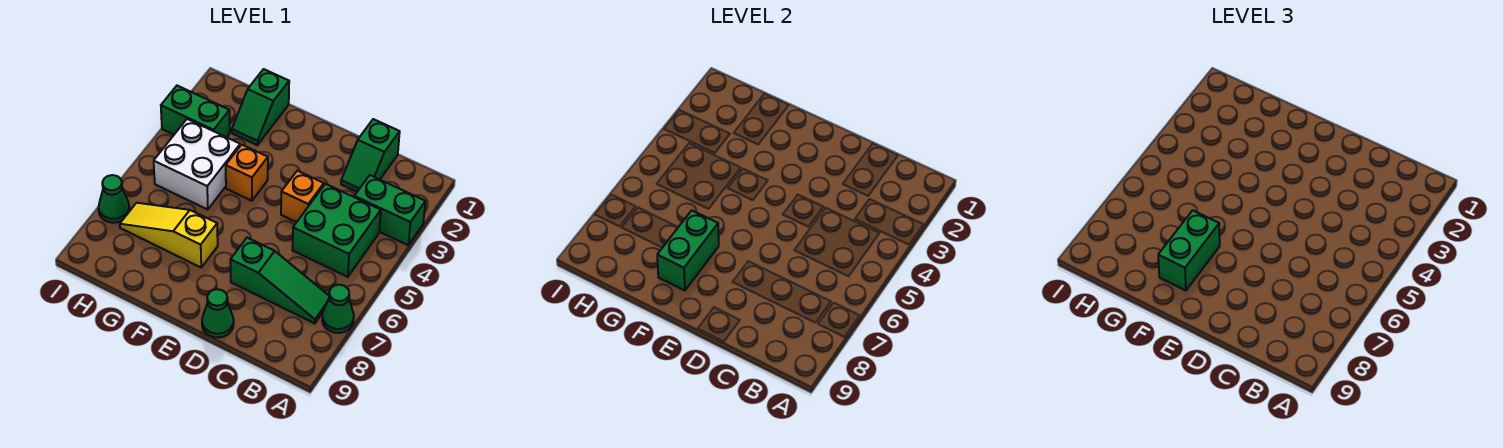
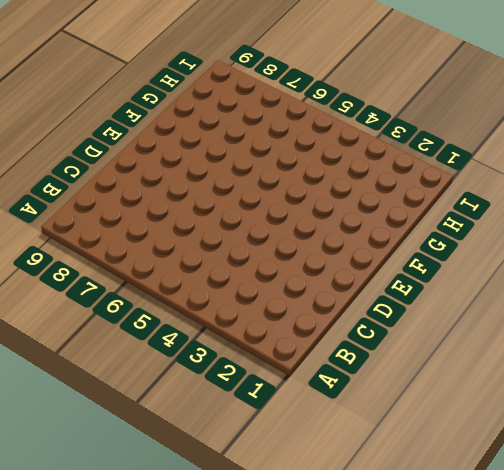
none -> green brick A3:B3 level 1
none -> green cone A7 level 1
none -> green brick B4:C5 level 1

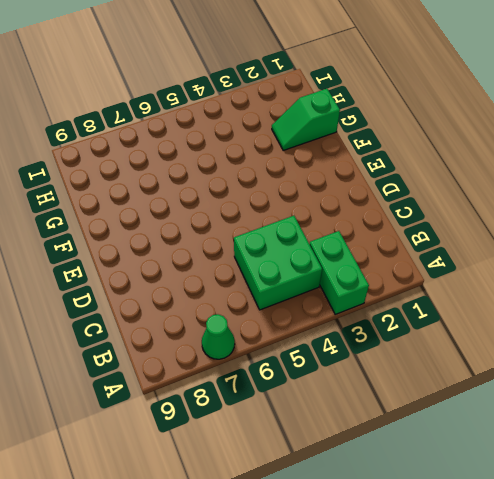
none -> green slope B7:D7 level 1 top D
none -> green slope C1:C2 level 1 top 1
none -> orange brick D4 level 1

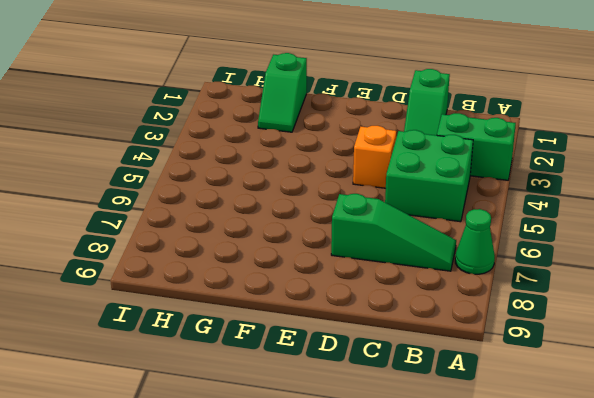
none -> green cone D9 level 1
none -> orange brick F4 level 1
none -> yellow slope F7:H7 level 1 top F

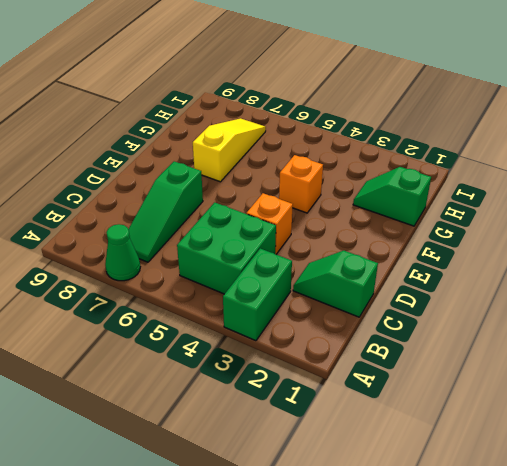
none -> green cone D9 level 1
none -> white brick G4:H5 level 1
none -> green brick H3:I3 level 1

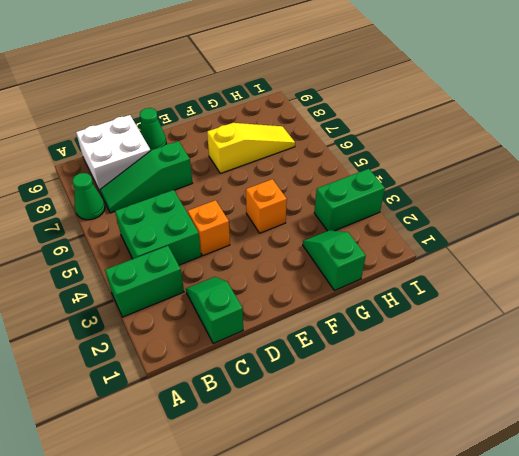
white brick B8:C9 level 1 -> white brick G4:H5 level 1
none -> green cone I7 level 1
none -> green brick F7:F8 level 2
none -> green brick F7:F8 level 3

